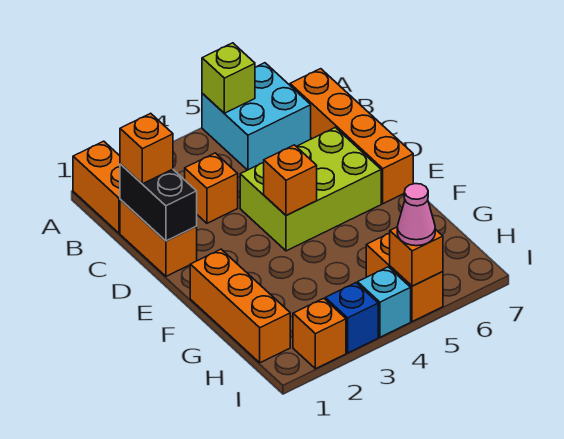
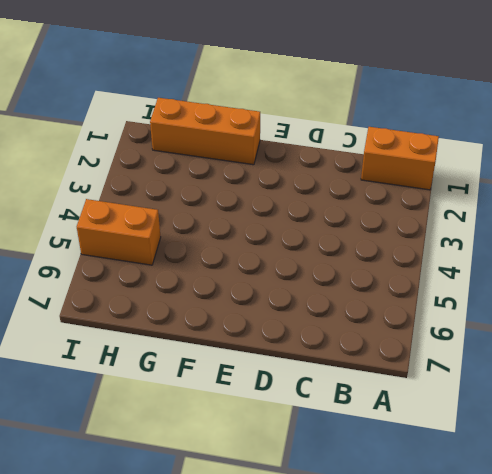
none -> cyan brick A5:B6 level 1
none -> orange brick B7:E7 level 1
none -> orange brick C1:D1 level 1

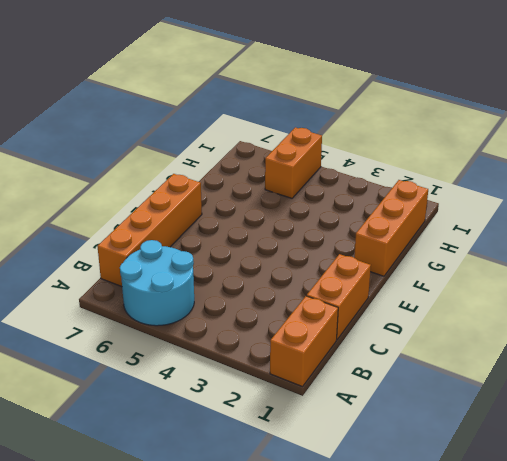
cyan round brick A5:B6 level 1 -> cyan brick A5:B6 level 1
none -> orange brick C3 level 1
none -> lime brick D4:E6 level 1
none -> orange brick I2 level 1

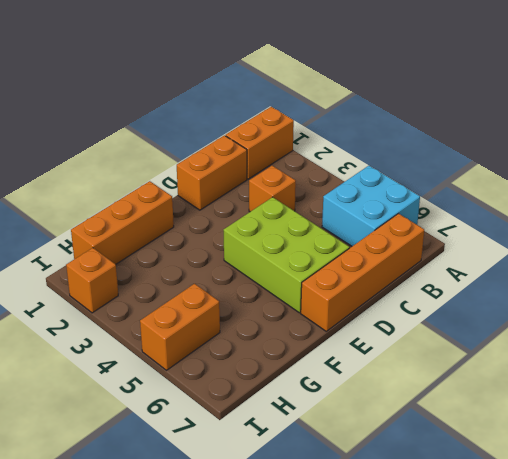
none -> blue brick I3 level 1
none -> cyan brick I4 level 1
none -> lime brick A5 level 2

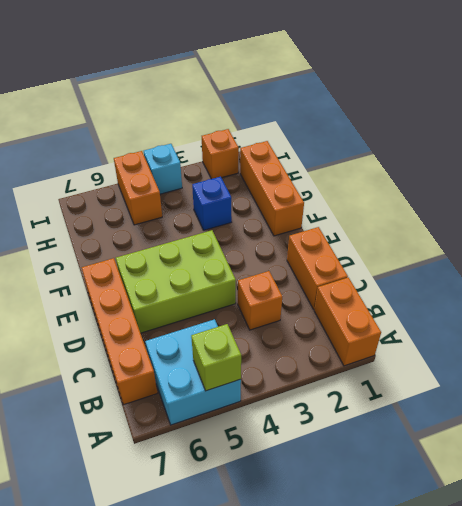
blue brick G3 level 1 -> blue brick I3 level 1
none -> black brick C1:D1 level 2
none -> orange brick E4 level 2
none -> orange brick I5 level 2

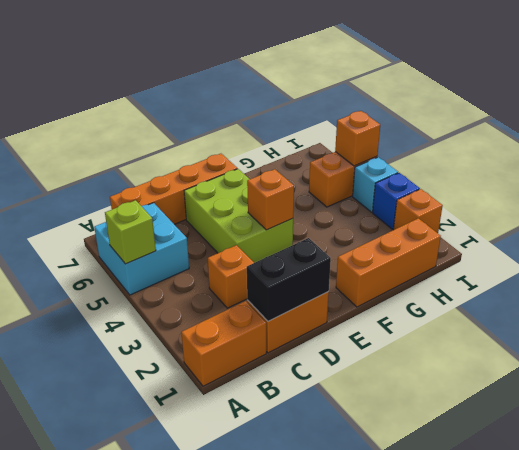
none -> orange brick C1 level 3
none -> pink cone I5 level 3

